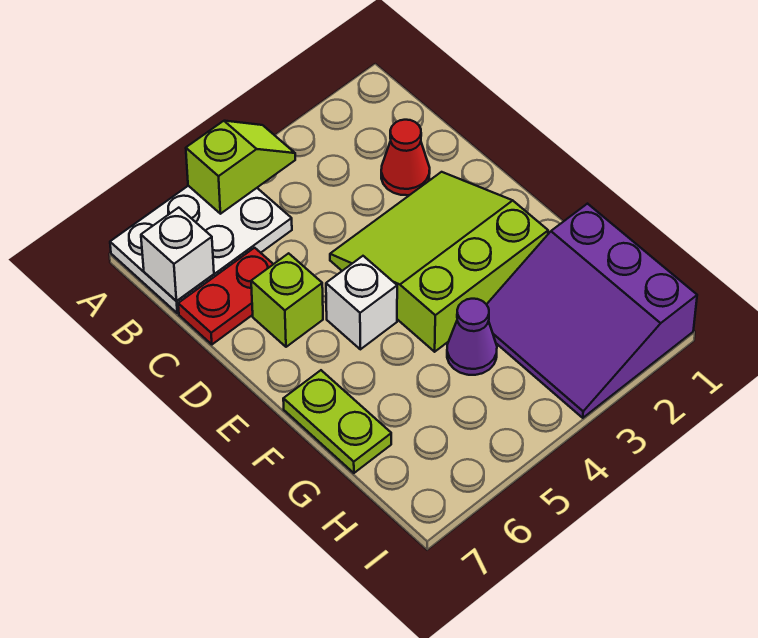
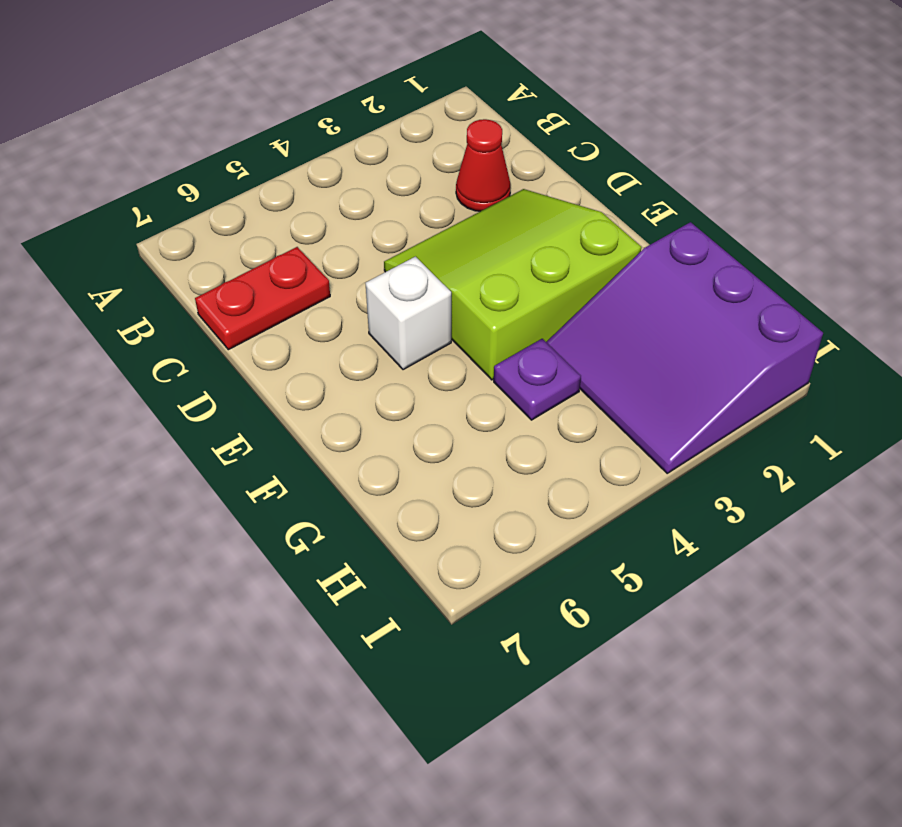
purple plate G4 level 1 -> purple cone G4 level 1
none -> white plate A5:B7 level 1
none -> lime brick D6 level 1

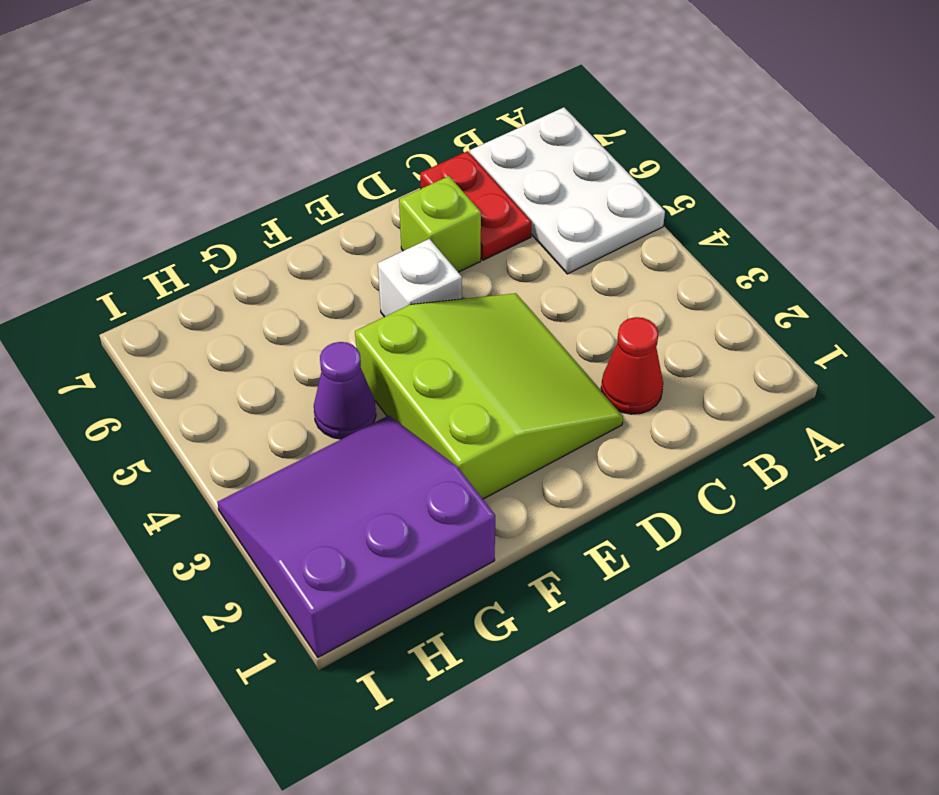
none -> lime plate F7:G7 level 1
none -> lime slope A4:A5 level 2 top 5

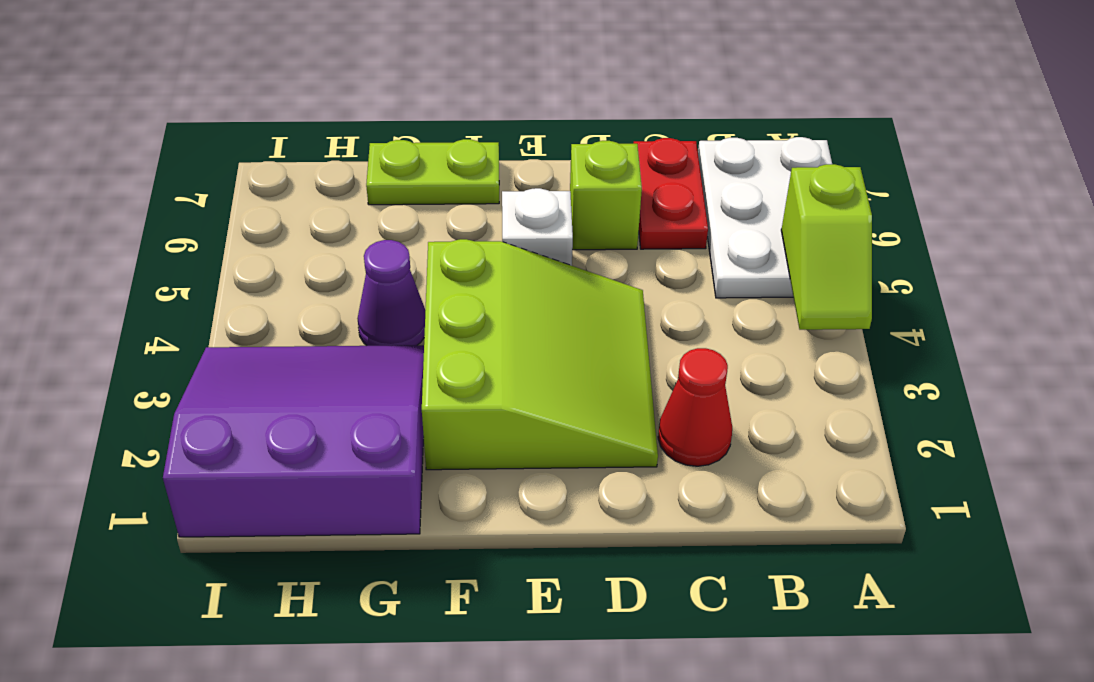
none -> white brick B7 level 2

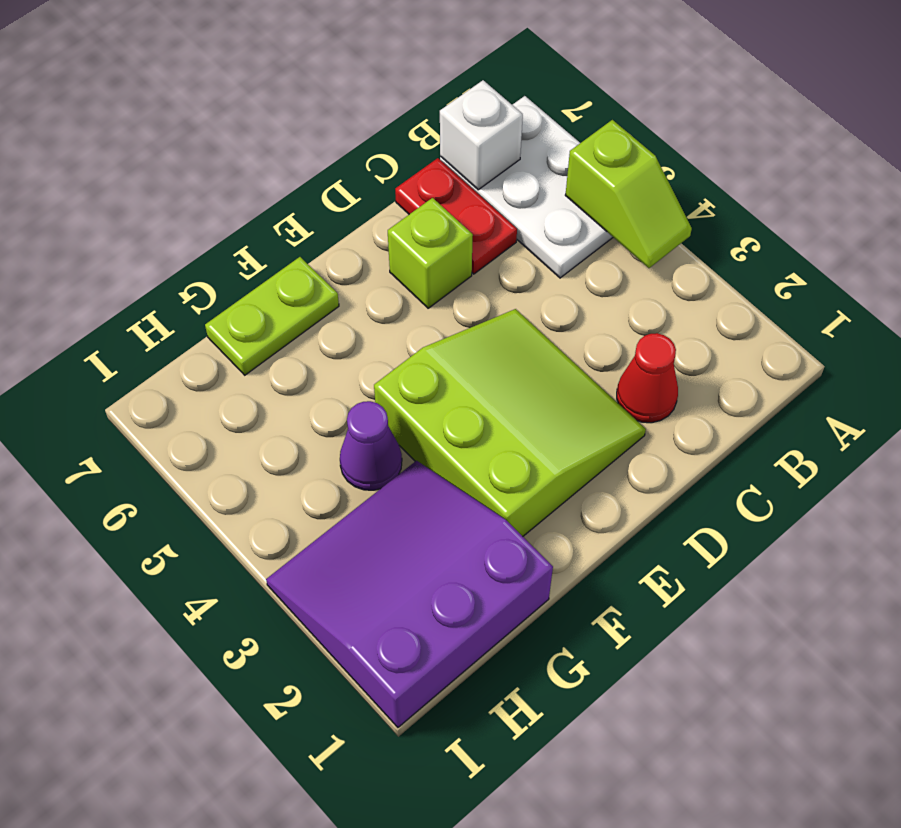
none -> white brick E5 level 1

